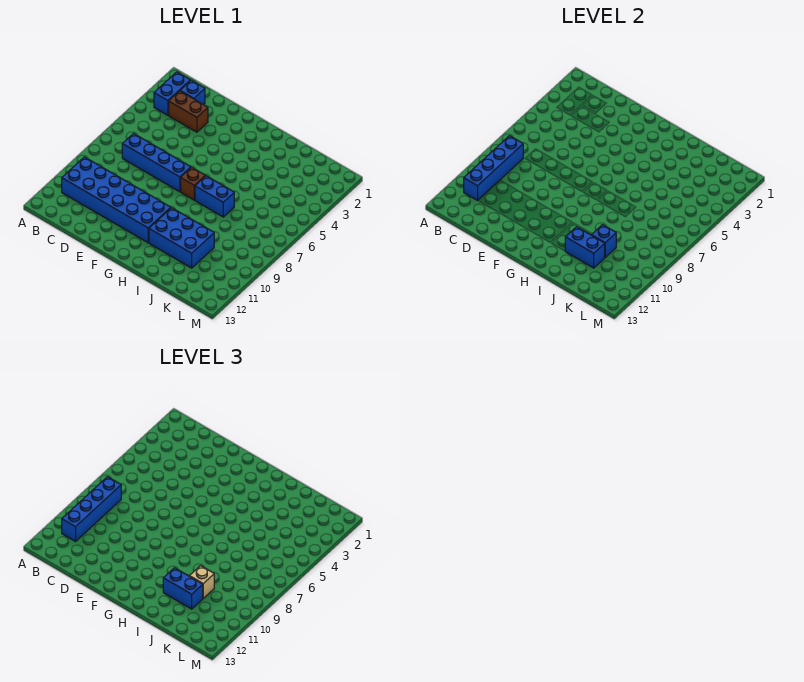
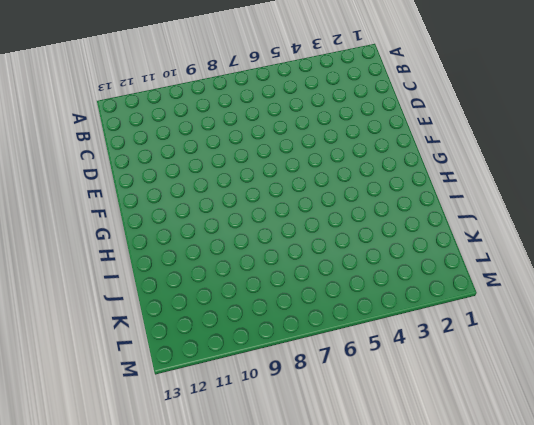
none -> blue brick B2:B3 level 1
none -> blue brick B10:G11 level 1
none -> blue brick C2 level 1

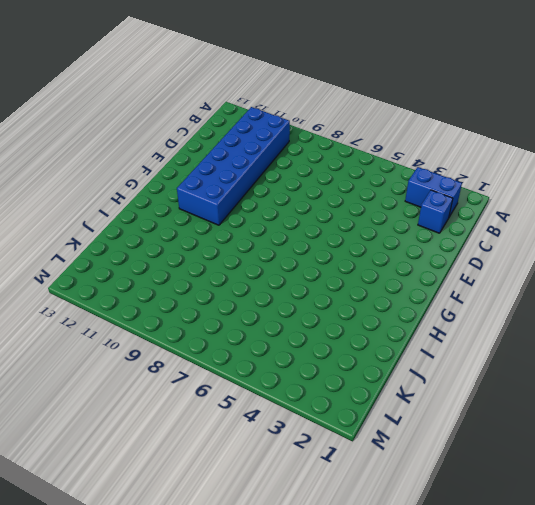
none -> brown brick C3:D3 level 1
none -> blue brick C7:F7 level 1
none -> brown brick G7 level 1

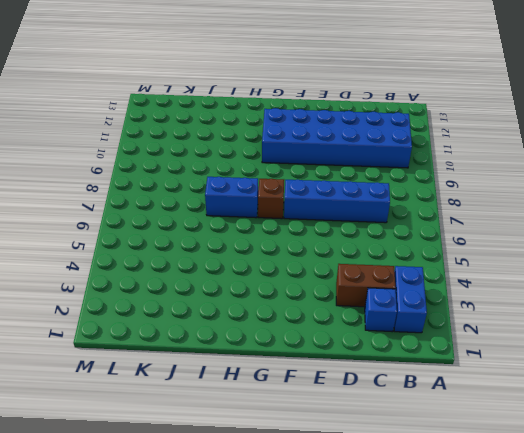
none -> blue brick H10:J11 level 1
none -> blue brick B8:B11 level 2
none -> blue brick I11:J11 level 2

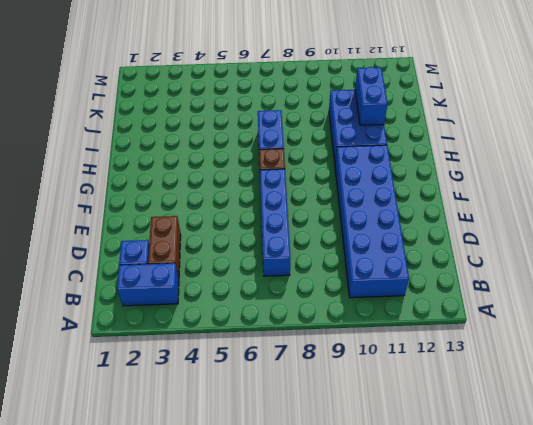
none -> blue brick B8:B11 level 2
none -> blue brick J10 level 2
none -> blue brick B8:B11 level 3

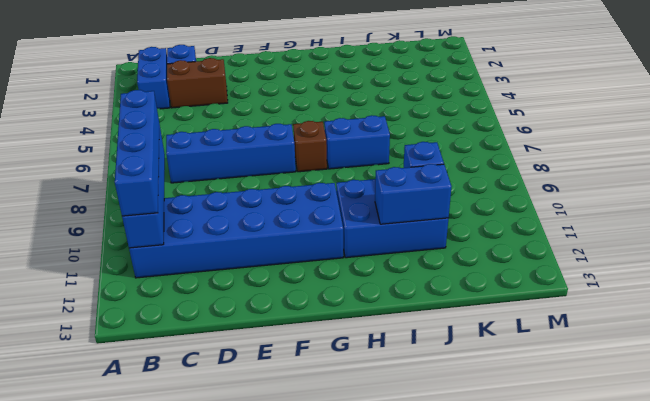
none -> blue brick I11:J11 level 3
none -> tan brick J10 level 3

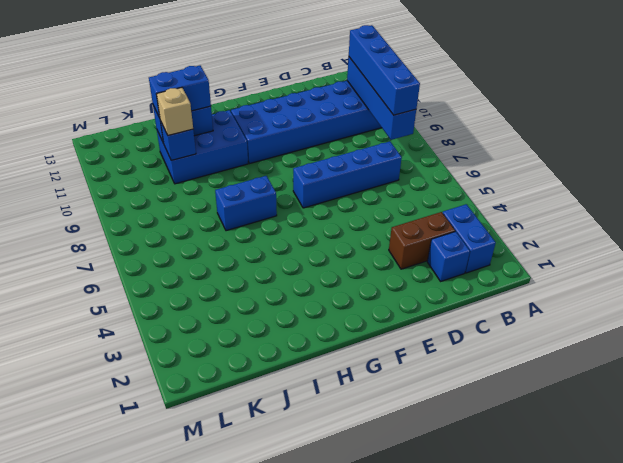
none -> brown brick G7 level 1

